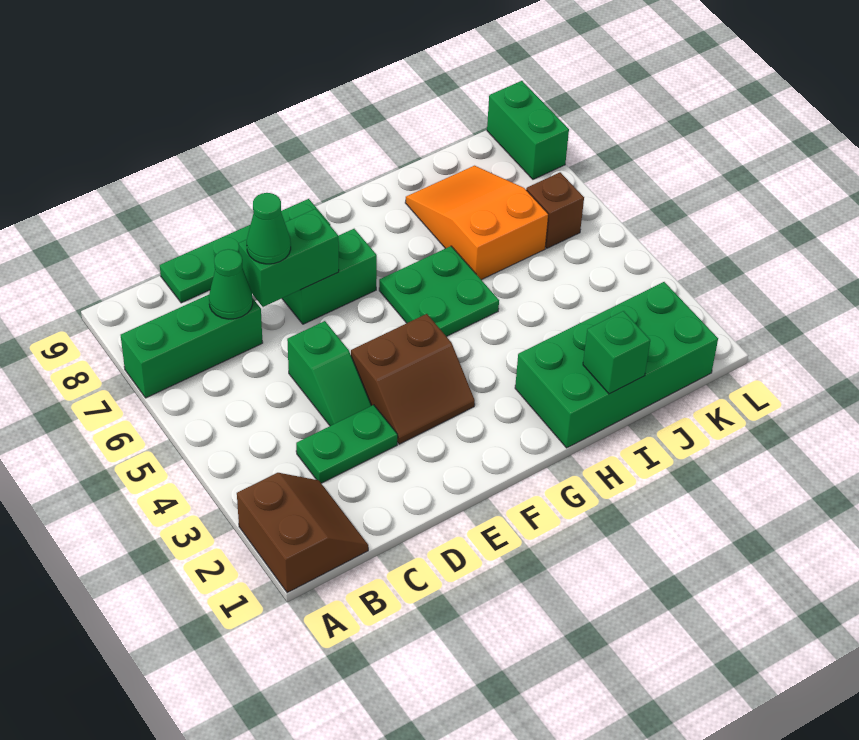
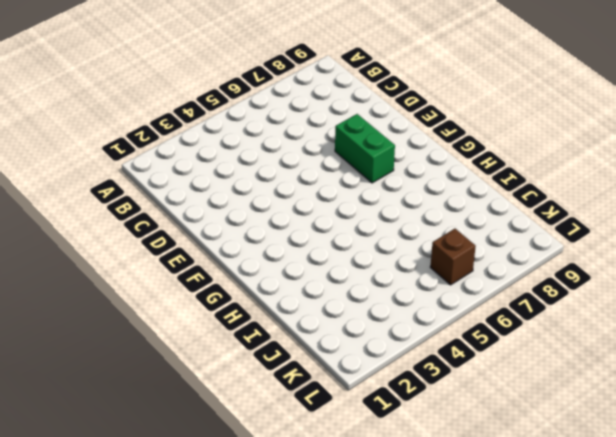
none -> brown slope A1:B2 level 1 top A
none -> green brick A7:C7 level 1
none -> green plate C3:D3 level 1

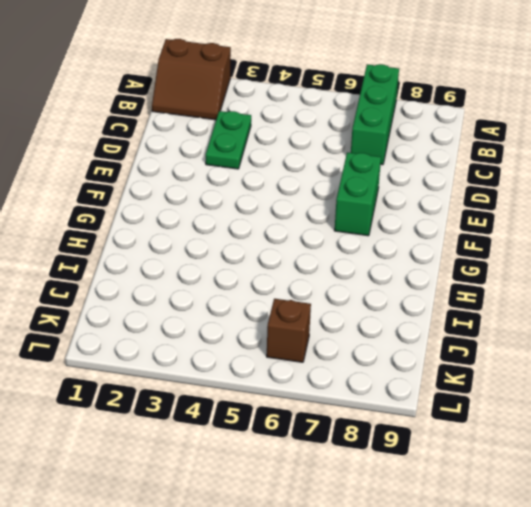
none -> green plate C9:F9 level 1
none -> green slope D4:D5 level 1 top 5
none -> brown slope E3:F4 level 1 top 4

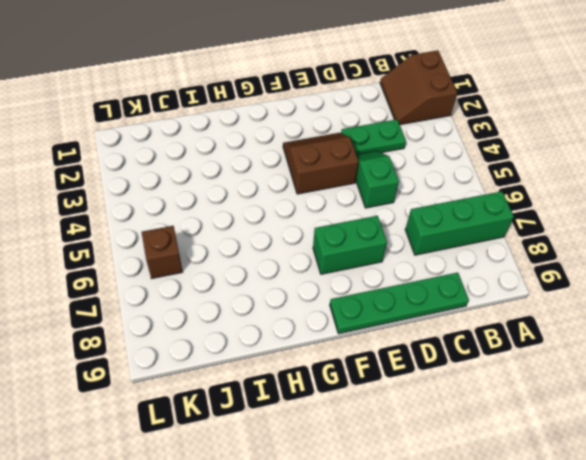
none -> green plate G5:H6 level 1
none -> green brick H1:K2 level 1
none -> orange slope I6:J8 level 1 top 6

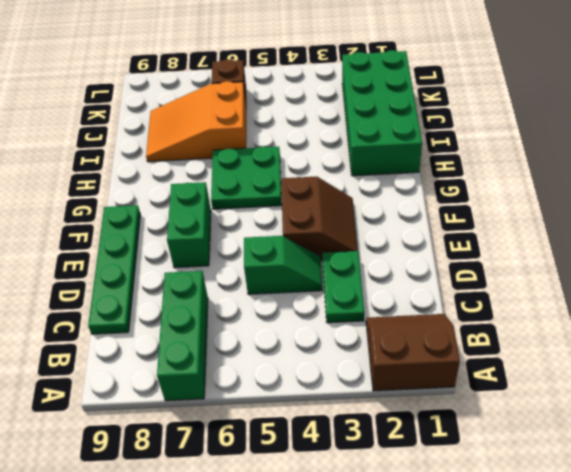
none -> green brick L8:L9 level 1
none -> green cone C7 level 2
none -> green brick D7:E7 level 2

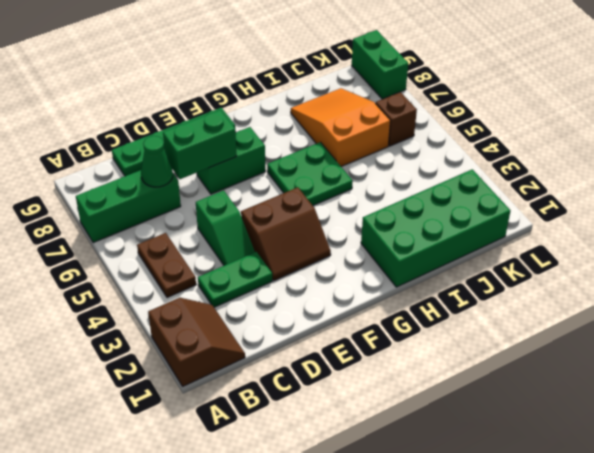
brown plate B4:B5 level 1 -> none
none -> green brick I1 level 2
none -> green cone D7 level 3

